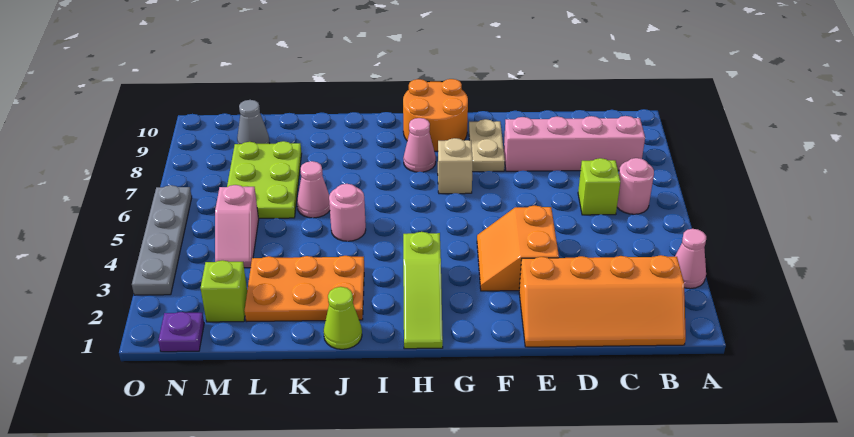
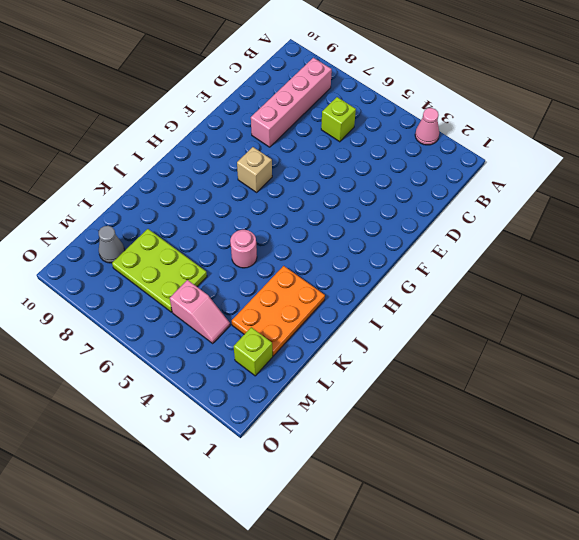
none -> orange slope B1:E2 level 1 top 2
none -> pink round brick B6 level 1
none -> orange slope E3:F4 level 1 top E

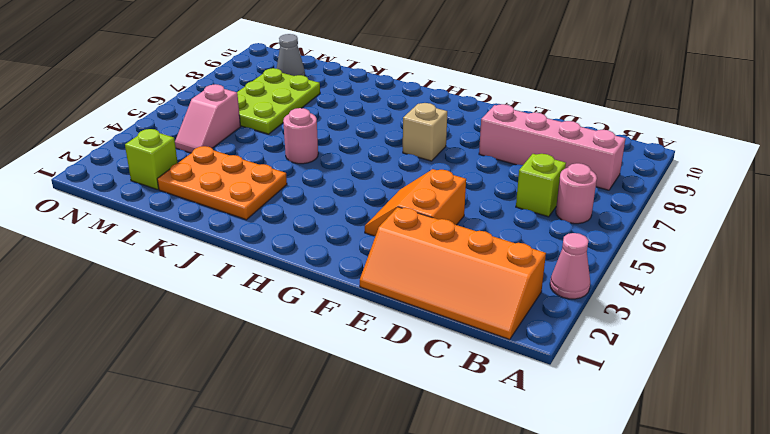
none -> tan plate F8:F9 level 1
none -> orange round brick G9:H10 level 1
none -> lime slope H1:H3 level 1 top 3

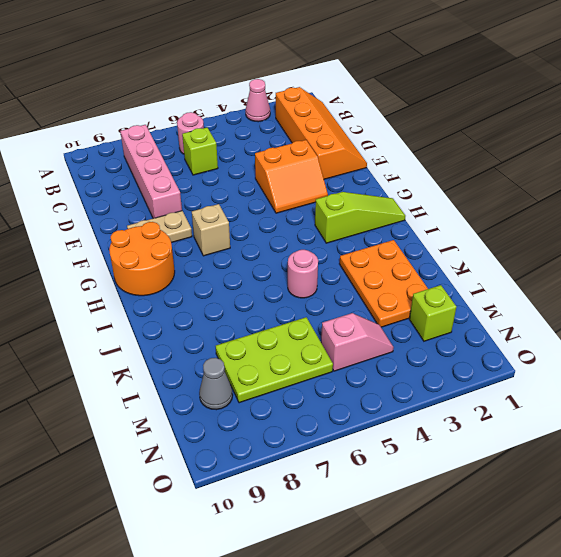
none -> pink cone H8 level 1
none -> lime cone J1 level 1
none -> pink cone K6 level 1

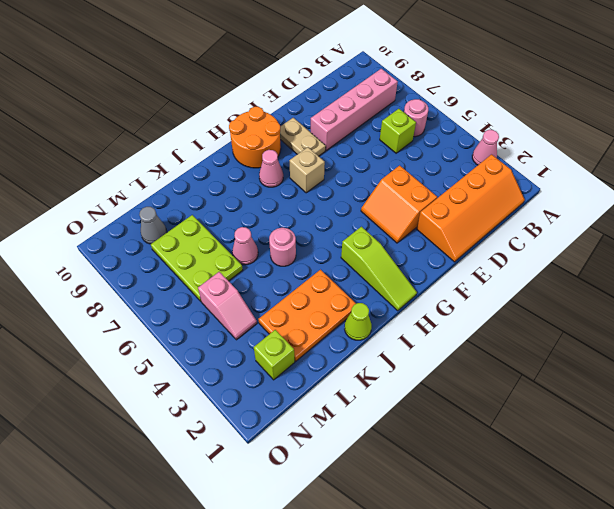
none -> purple plate N1 level 1
none -> grey plate O3:O6 level 1

